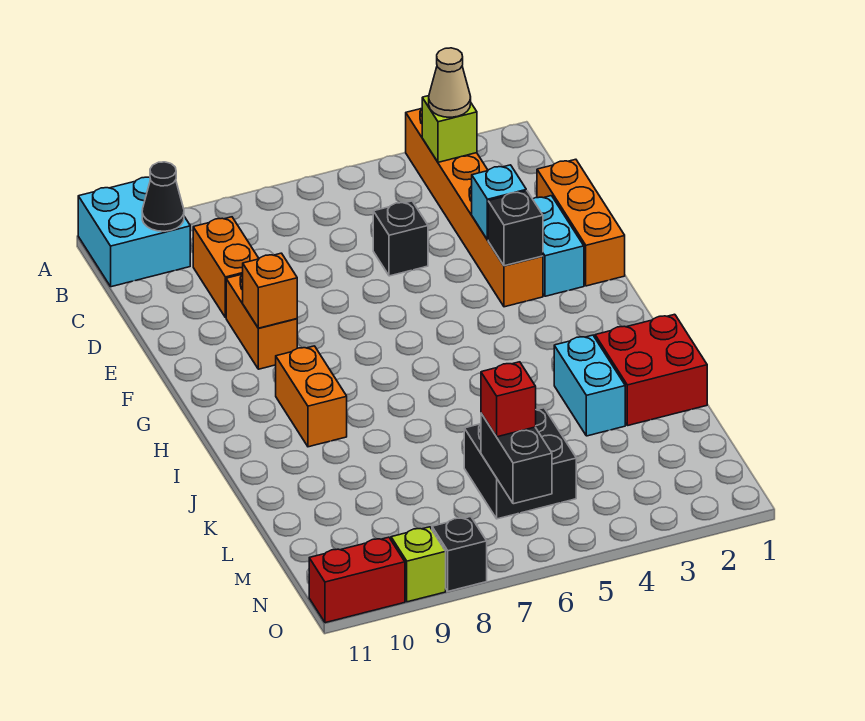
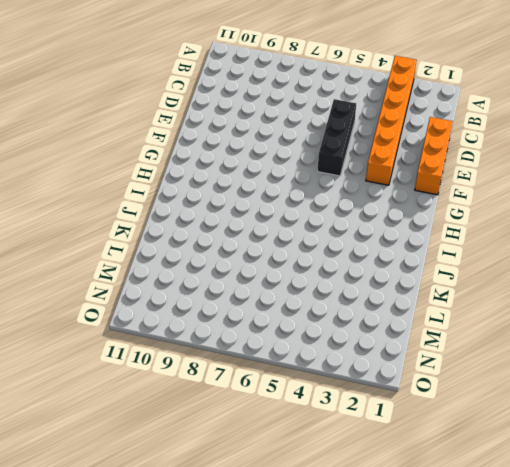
black brick D5:F5 level 1 -> black brick D5 level 1
none -> cyan brick A10:B11 level 1
none -> orange brick C9:D9 level 1
none -> cyan brick E2:F2 level 1

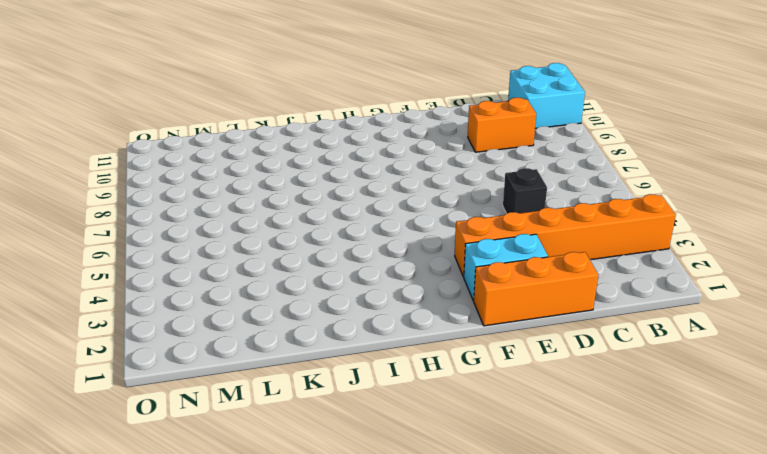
none -> orange brick E9:F9 level 1
none -> orange brick H9:I9 level 1
none -> red brick J1:K2 level 1

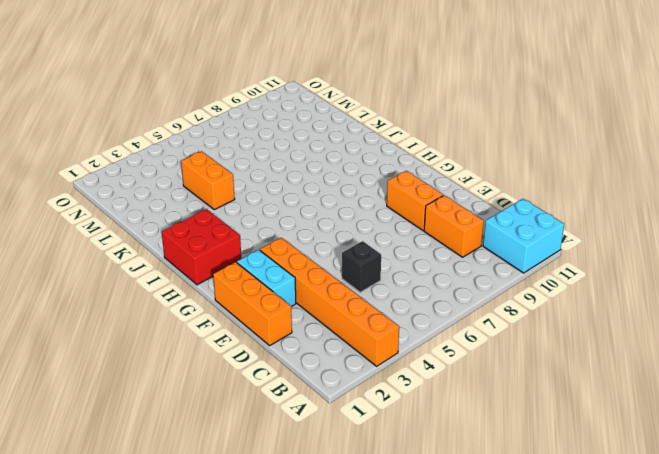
red brick H1:I2 level 1 -> red brick J1:K2 level 1
orange brick K4:L4 level 1 -> orange brick H9:I9 level 1
none -> cyan brick J3:K3 level 1
none -> black brick L5:M6 level 1
none -> black brick O8 level 1

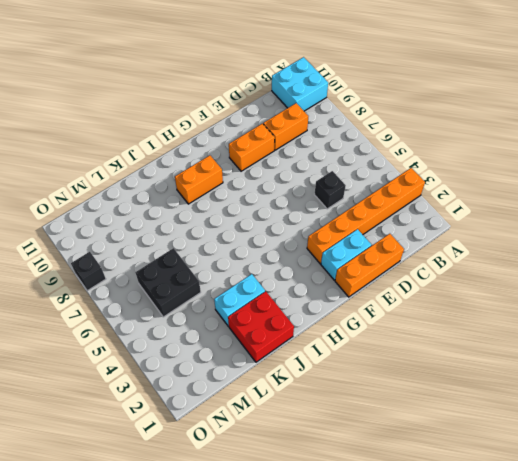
none -> lime brick O9 level 1
none -> red brick O10:O11 level 1
none -> lime brick B3 level 2

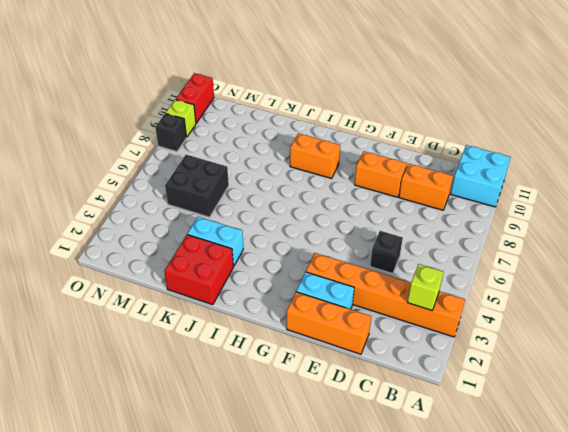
none -> black cone B10 level 2
none -> cyan brick E3 level 2
none -> black brick F3 level 2

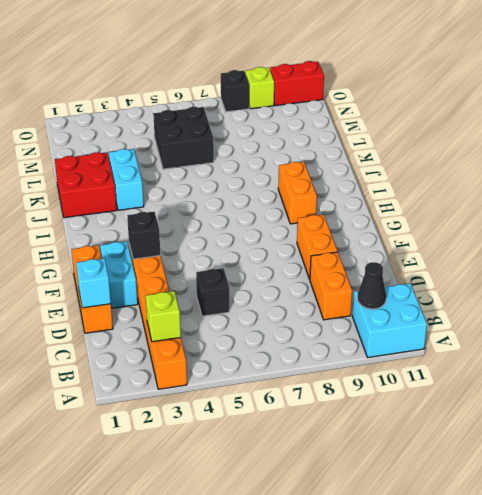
cyan brick D1 level 2 -> cyan brick E3 level 2
none -> orange brick F9 level 2
none -> black brick M6:N6 level 2
none -> tan cone B3 level 3

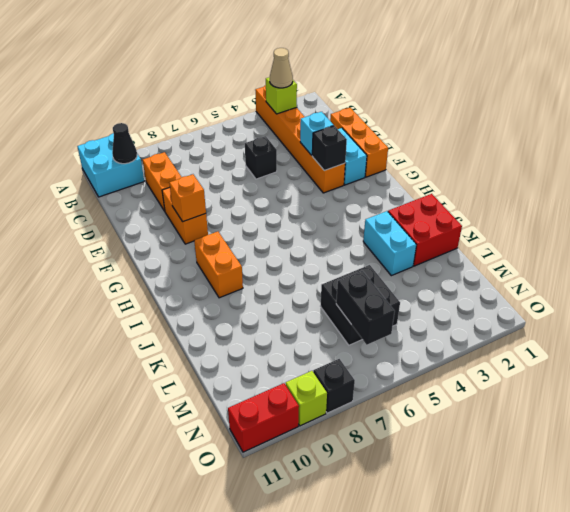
none -> red brick M6 level 3

